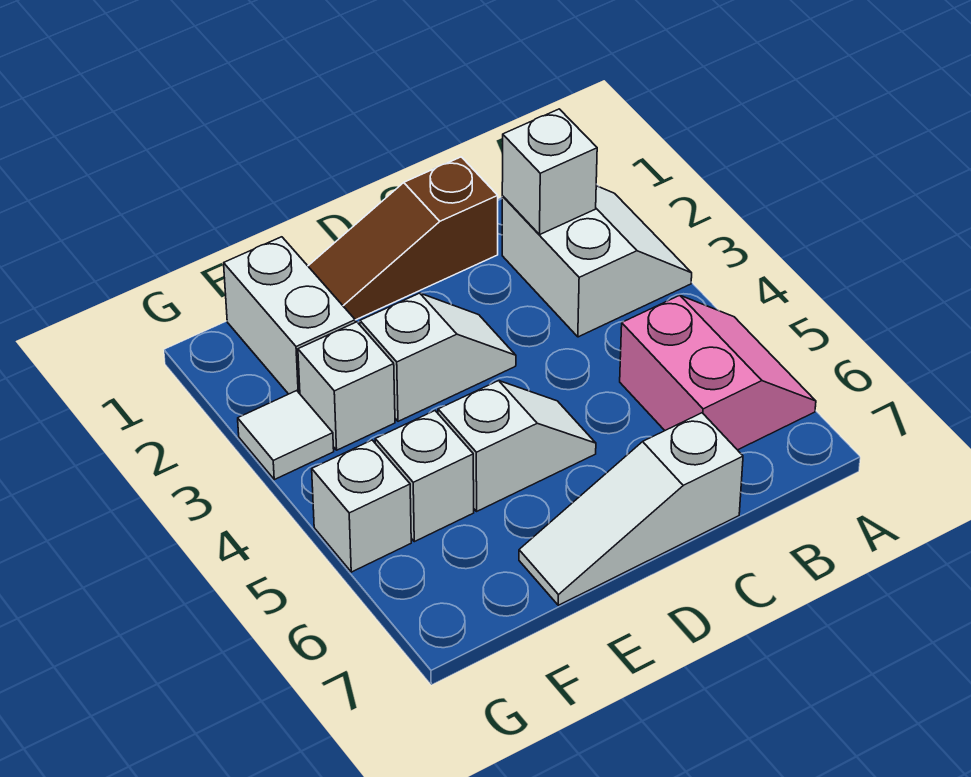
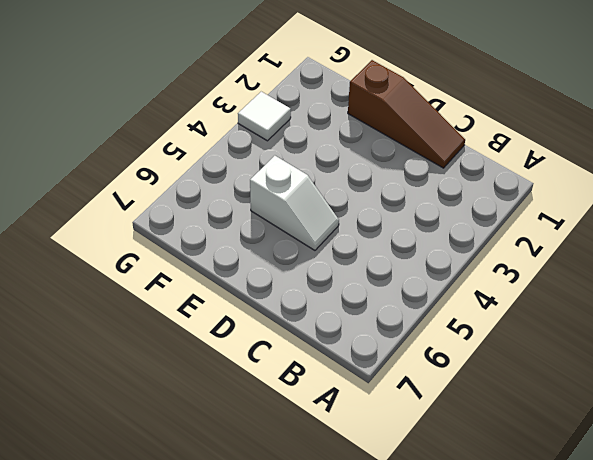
brown slope C1:E1 level 1 top E -> brown slope C1:E1 level 1 top C
none -> white slope A2:B3 level 1 top B
none -> pink slope A5:B6 level 1 top B
none -> white slope C7:E7 level 1 top C

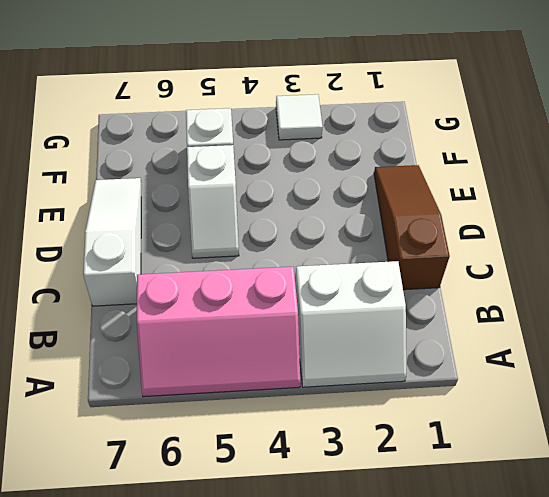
pink slope A4:B6 level 1 top B -> pink slope A5:B6 level 1 top B
none -> white slope D3:E3 level 1 top E
none -> white brick F1:F2 level 1
none -> white brick F3 level 1

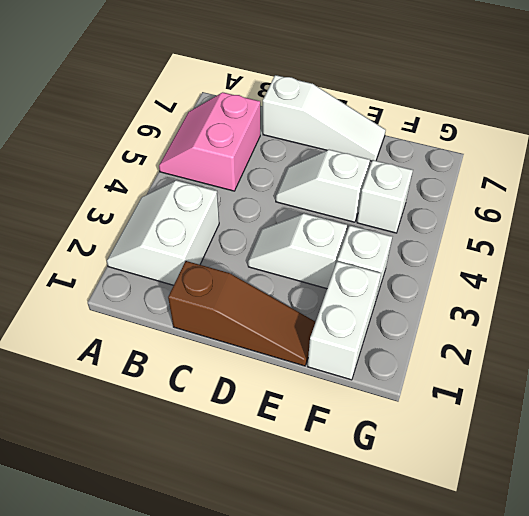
none -> white tile G3 level 1
none -> white brick G5 level 1
none -> white brick B2 level 2

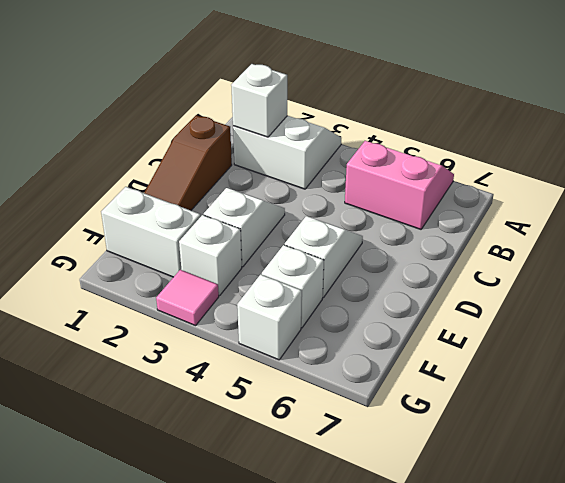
pink tile G3 level 1 -> white tile G3 level 1
none -> white slope C7:E7 level 1 top C

